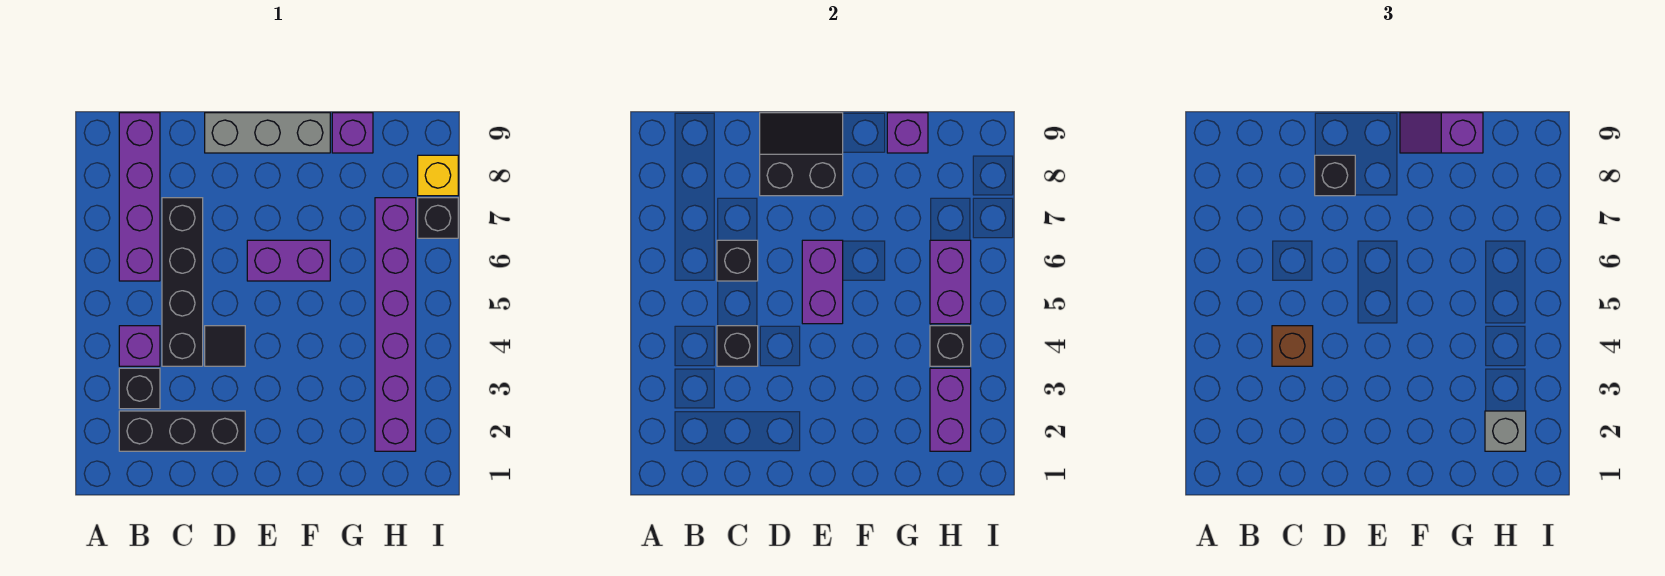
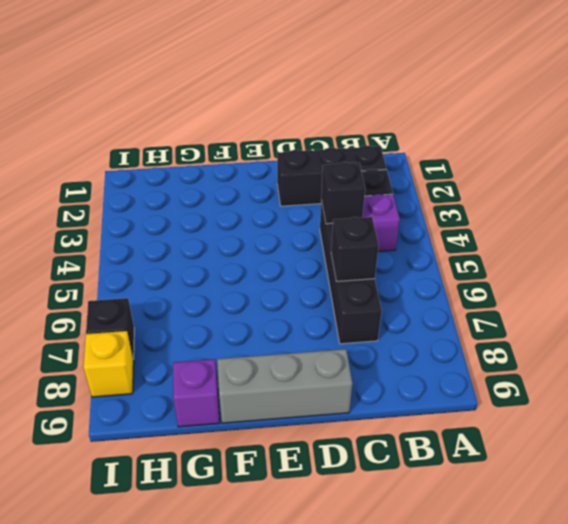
none -> purple brick B6:B9 level 1
none -> black tile D4 level 1
none -> purple brick E6:F6 level 1

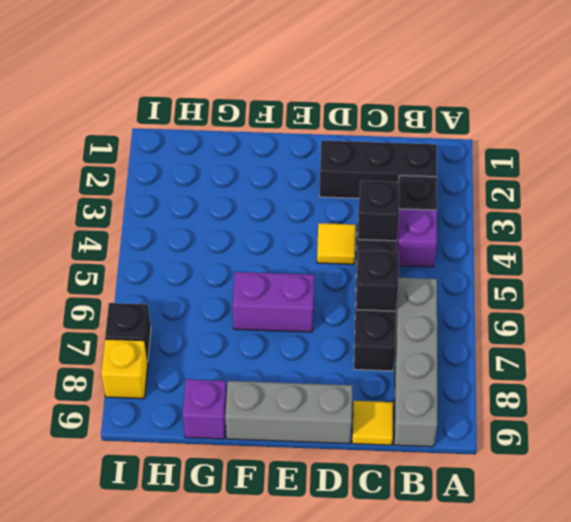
grey brick B6:B9 level 1 -> purple brick B6:B9 level 1
yellow tile C9 level 1 -> none
yellow tile D4 level 1 -> black tile D4 level 1
none -> purple brick H2:H7 level 1
none -> black slope D8:E9 level 2 top 8
none -> purple brick E5:E6 level 2

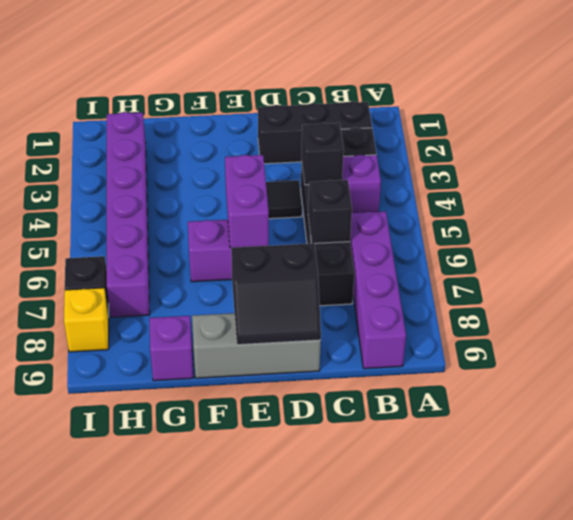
none -> purple brick G9 level 2
none -> purple brick H2:H3 level 2
none -> black brick H4 level 2

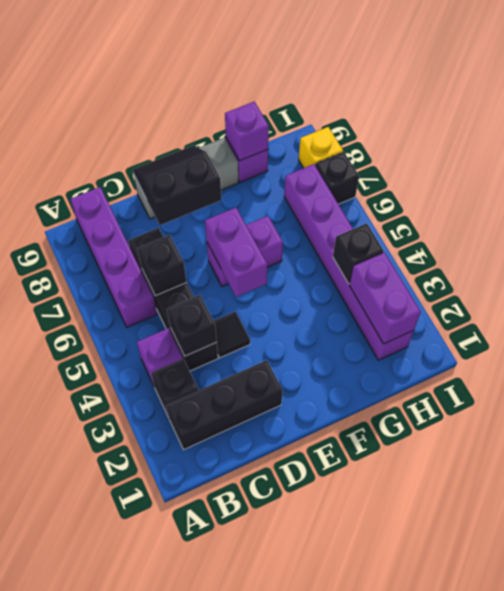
none -> purple brick H5:H6 level 2
none -> brown brick C4 level 3
none -> black brick D8 level 3

